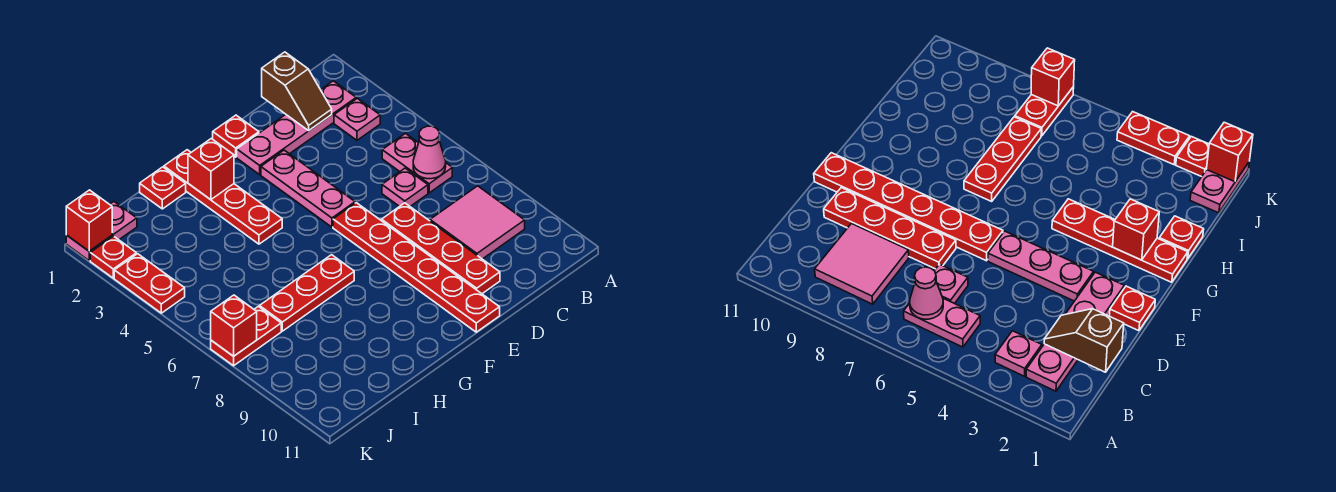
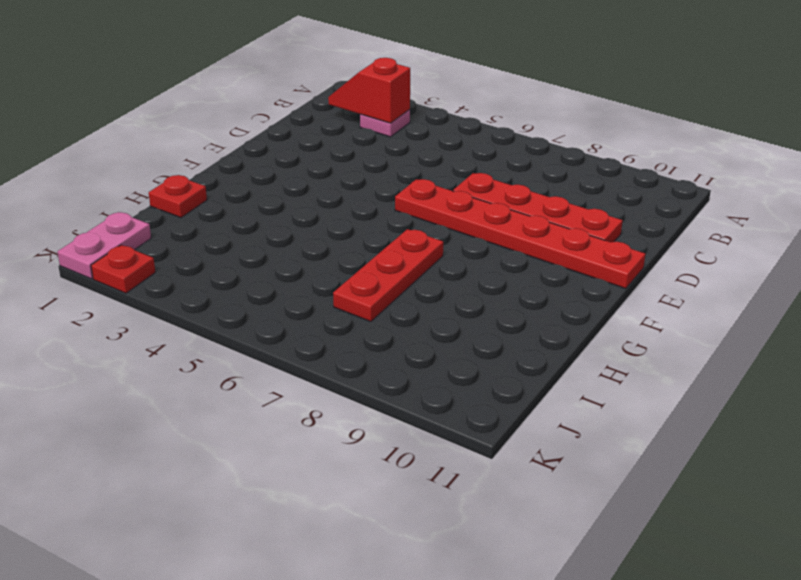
red slope B2:B3 level 2 top 3 -> none
none -> pink plate B2:E2 level 1
none -> pink plate B5:B6 level 1
none -> pink tile B8:C9 level 1

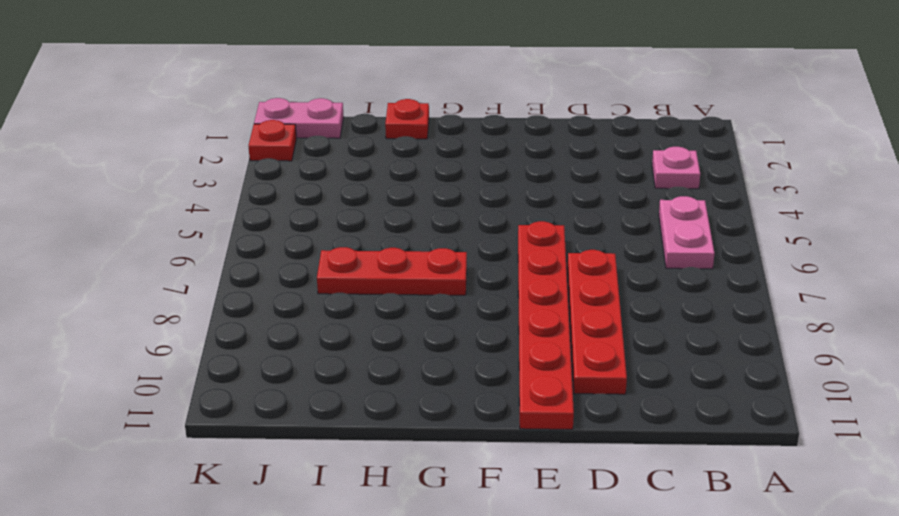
none -> pink plate B2:E2 level 1
none -> pink tile B8:C9 level 1
none -> pink plate C6 level 1

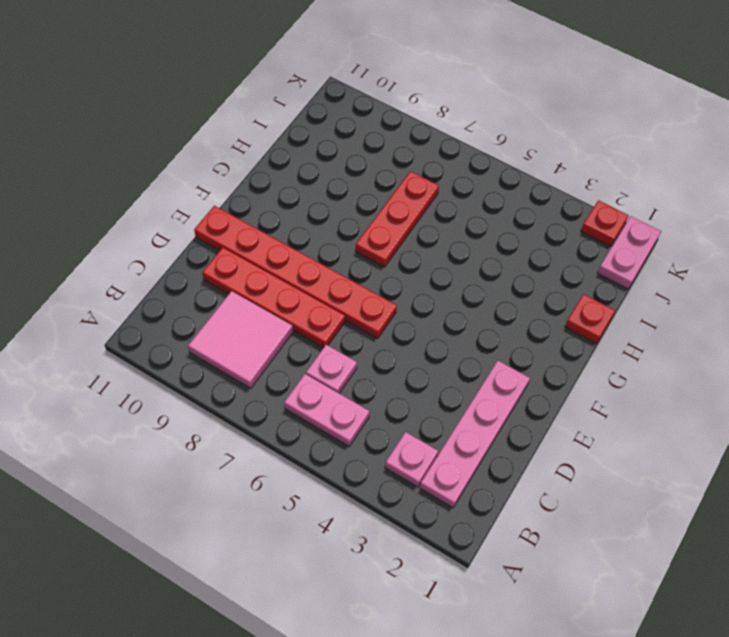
none -> red plate E1 level 1
none -> pink plate E3:E5 level 1
none -> red plate G1:G4 level 1

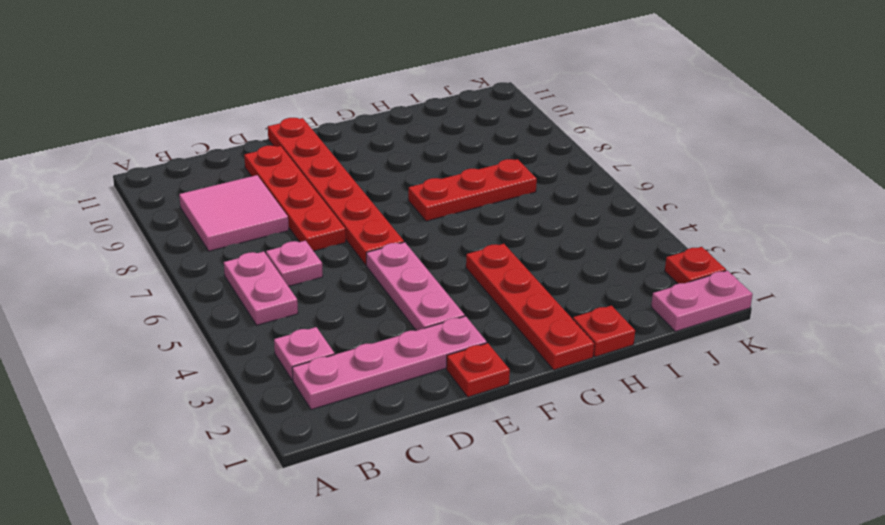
none -> red plate J7:K7 level 1
none -> red plate K3:K4 level 1
none -> pink cone B6 level 2

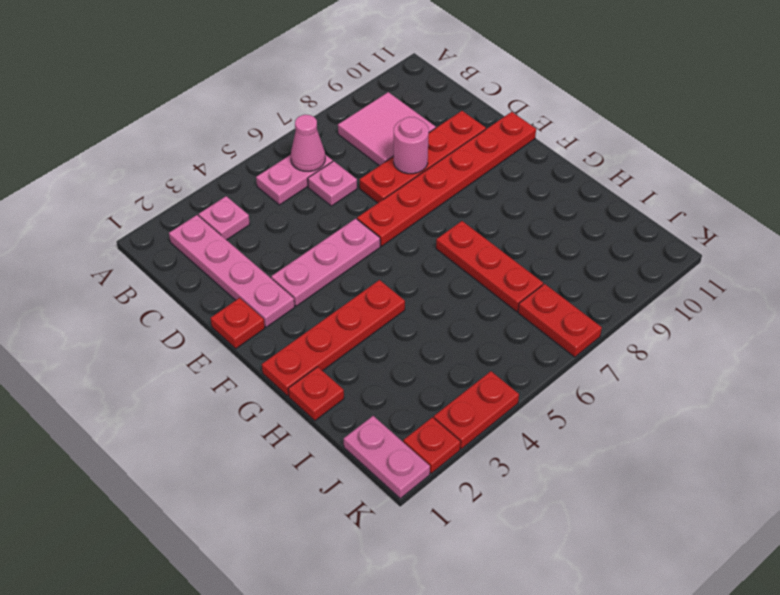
pink round brick D8 level 2 -> none
none -> brown slope C1:C2 level 2 top 1
none -> red brick G2 level 2
none -> red brick K1 level 2

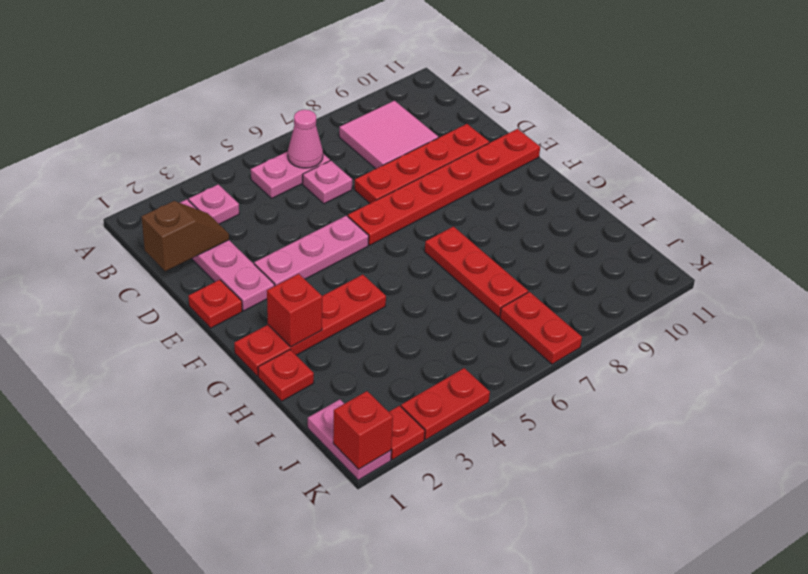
none -> red brick K7 level 2

